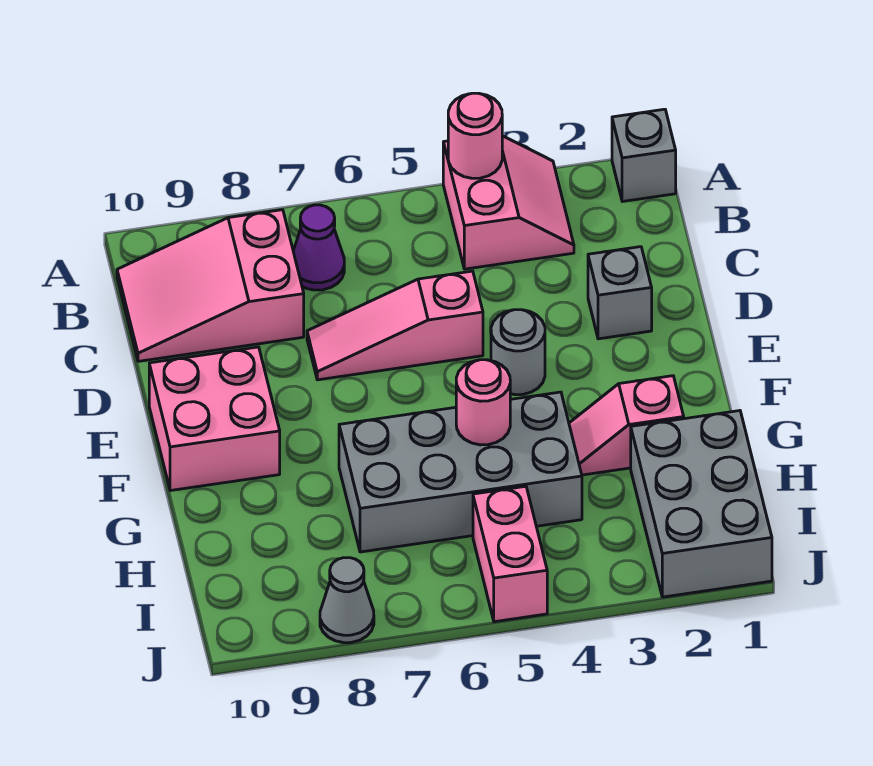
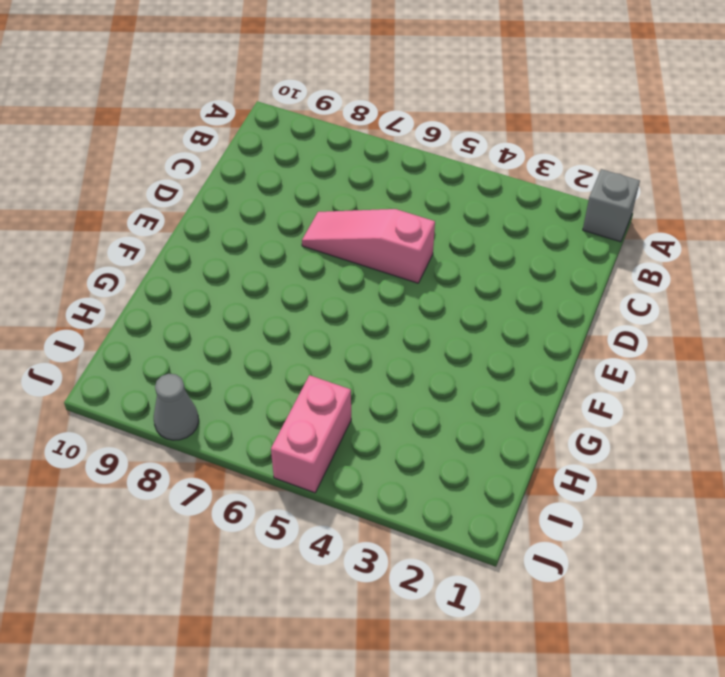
none -> pink slope A3:B4 level 1 top 4
none -> purple cone B7 level 1
none -> pink slope B8:C10 level 1 top 8

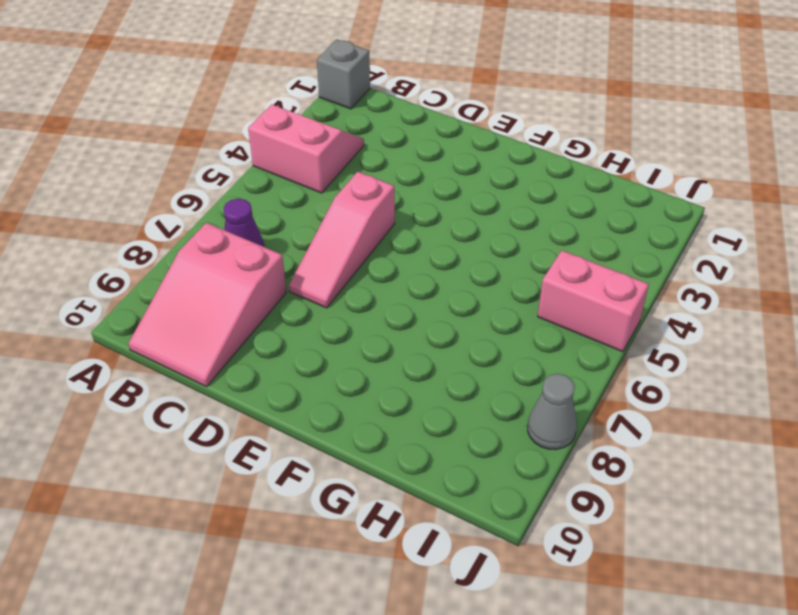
none -> grey brick D2 level 1
none -> grey round brick E4 level 1
none -> pink brick E9:F10 level 1

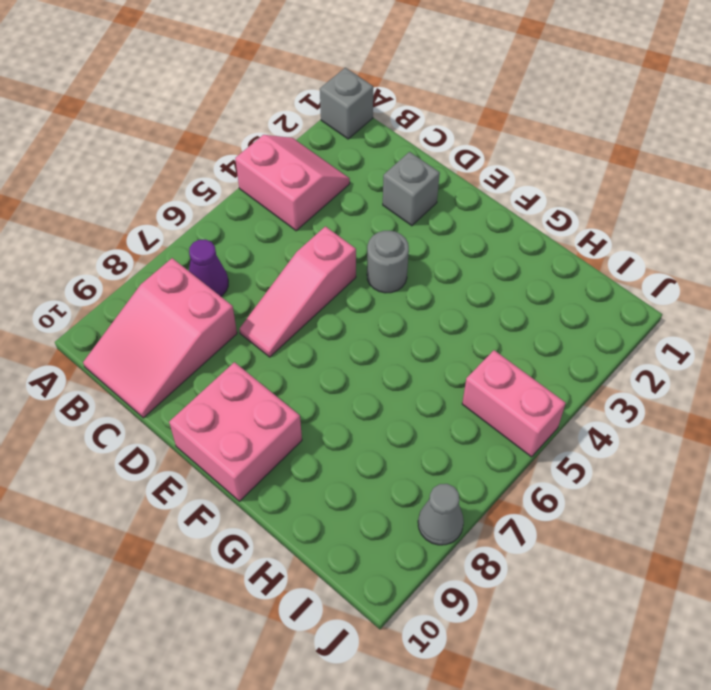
none -> pink slope G2:G3 level 1 top 2
none -> grey brick G4:H7 level 1
none -> grey brick H1:J2 level 1

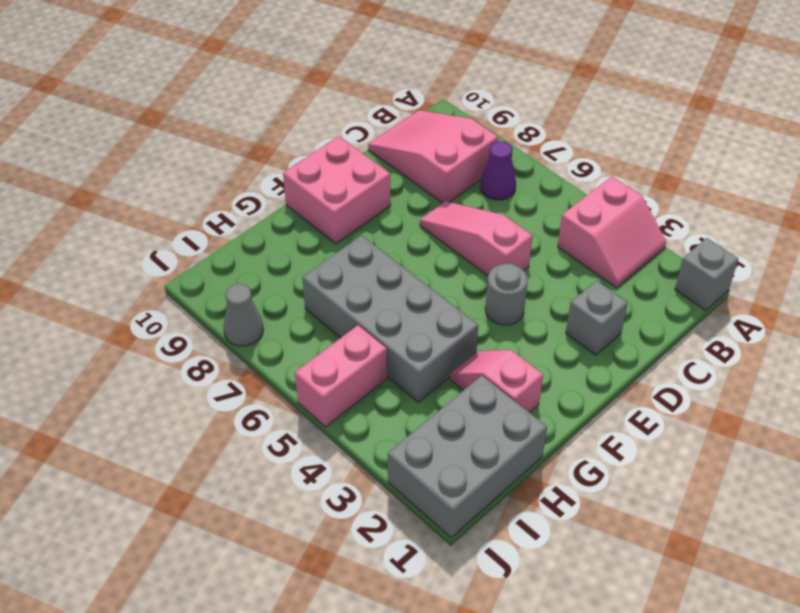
none -> pink round brick A4 level 2
none -> pink round brick G5 level 2

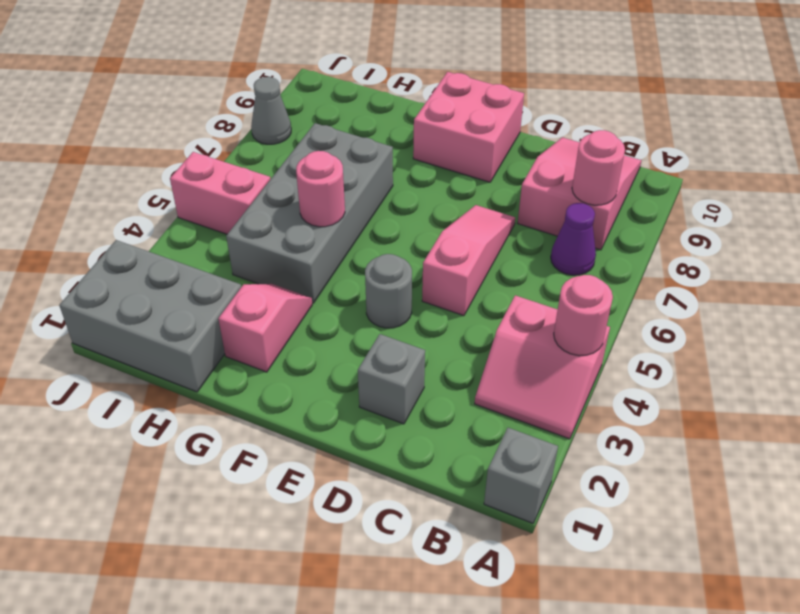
pink round brick B8 level 2 -> none

